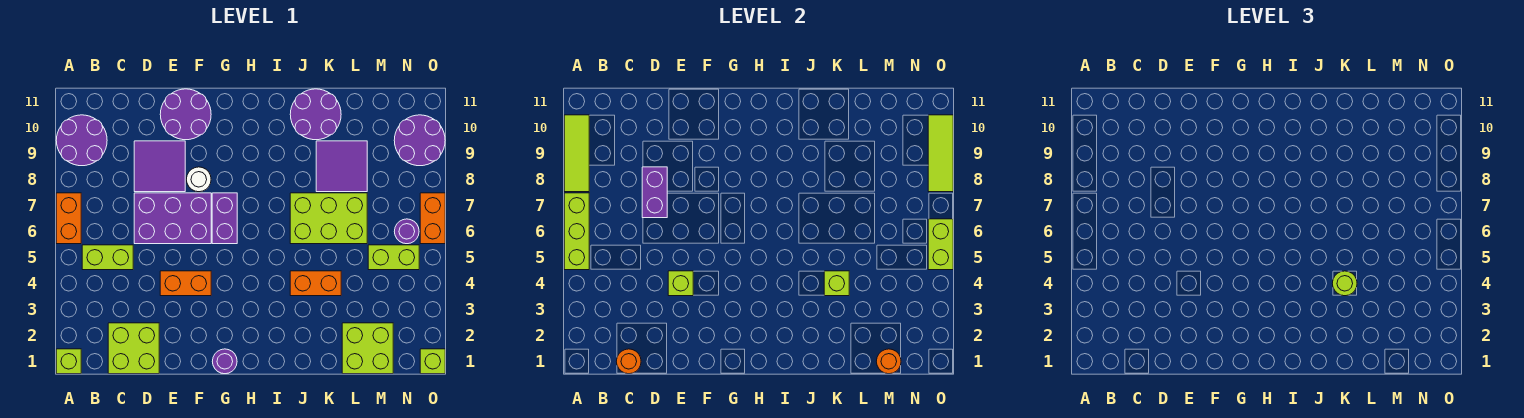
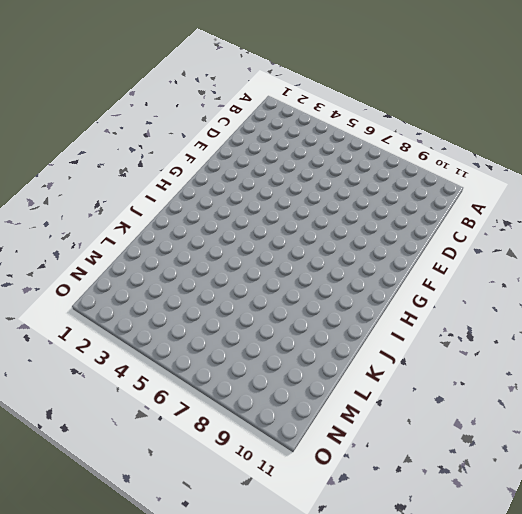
none -> lime brick A1 level 1
none -> orange brick A6:A7 level 1
none -> purple round brick A9:B10 level 1
none -> lime brick B5:C5 level 1

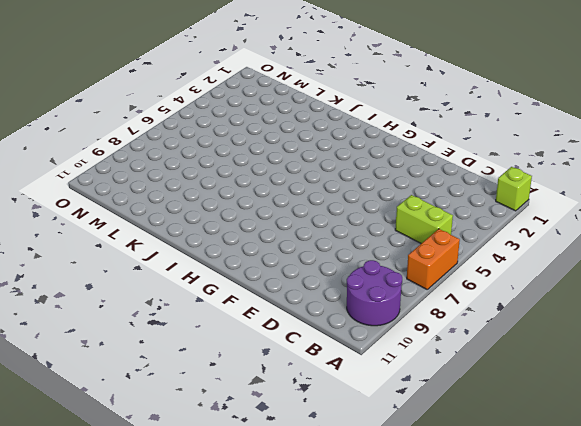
none -> lime brick C1:D2 level 1
none -> purple brick D6:F7 level 1
none -> purple tile D8:E9 level 1
none -> orange brick E4:F4 level 1

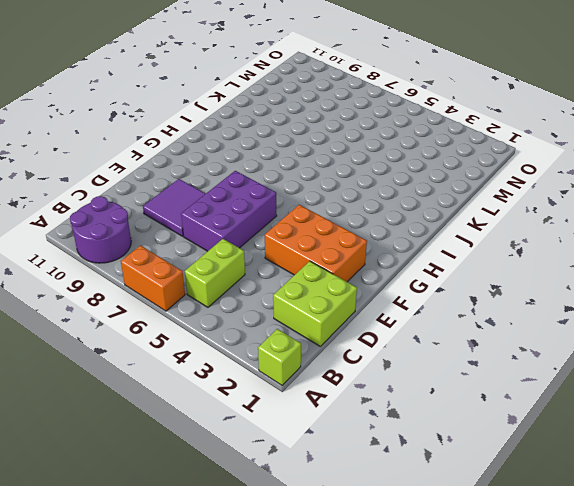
orange brick E2:F4 level 1 -> orange brick E4:F4 level 1
none -> purple round brick E10:F11 level 1
none -> white round brick F8 level 1
none -> purple round brick G1 level 1
none -> purple brick G6:G7 level 1

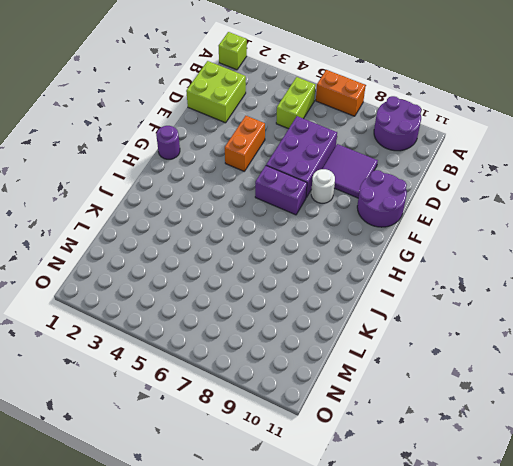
none -> orange brick J4:K4 level 1
none -> lime brick J6:L7 level 1
none -> purple round brick J10:K11 level 1
none -> purple tile K8:L9 level 1

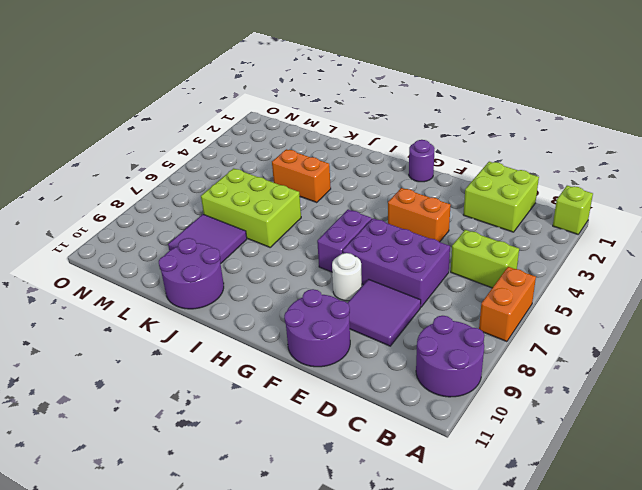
none -> lime brick L1:M2 level 1
none -> lime brick M5:N5 level 1
none -> purple round brick N6 level 1
none -> purple round brick N9:O10 level 1

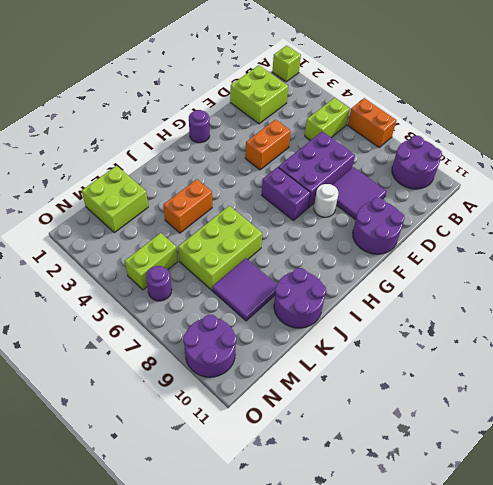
none -> lime brick O1 level 1
none -> orange brick O6:O7 level 1
none -> lime brick A5:A7 level 2
none -> lime tile A8:A10 level 2

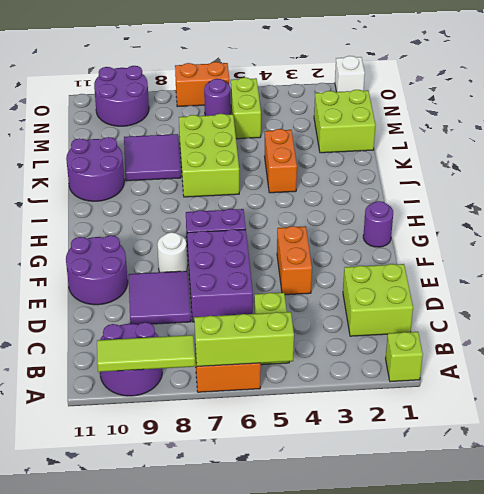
white brick O1 level 1 -> lime brick O1 level 1
none -> orange round brick C1 level 2
none -> purple brick D7:D8 level 2
none -> lime brick E4 level 2
none -> lime brick K4 level 2

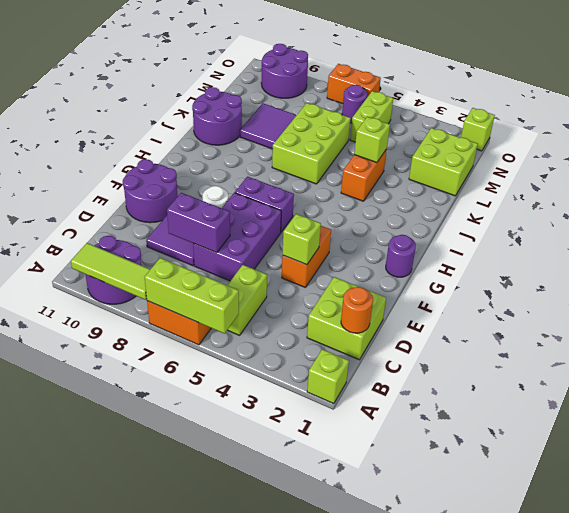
none -> orange round brick M1 level 2
none -> lime brick O5:O6 level 2
none -> lime tile O8:O10 level 2
none -> lime round brick K4 level 3

